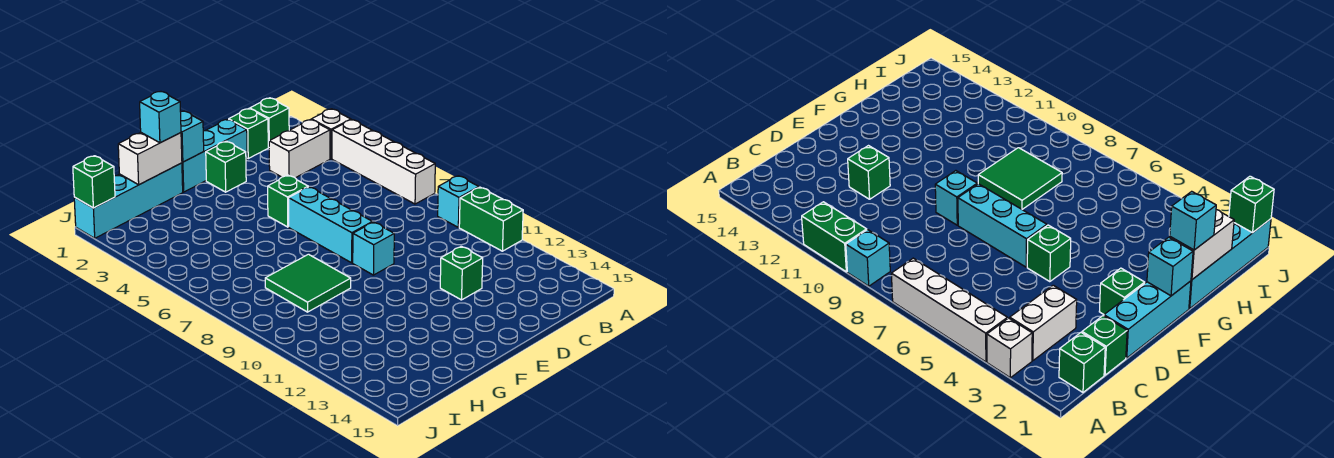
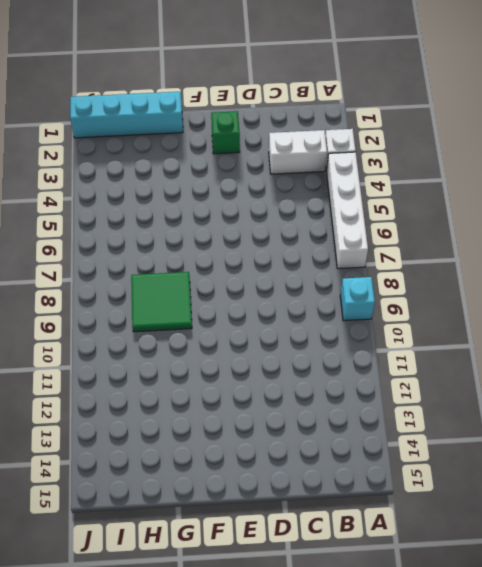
none -> green brick A10:A11 level 1
none -> green brick B1 level 1
none -> green brick C1 level 1

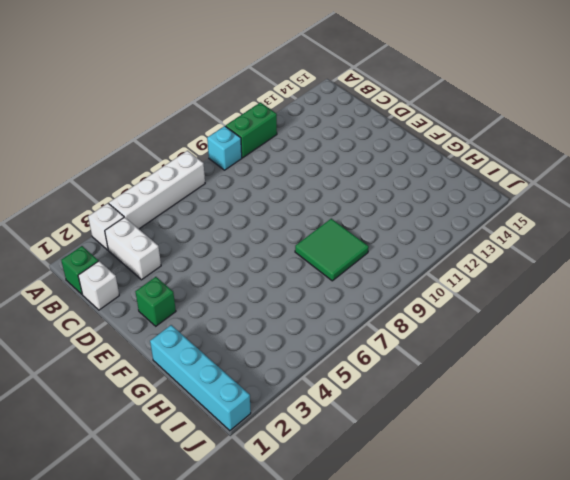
white brick C1 level 1 -> green brick C1 level 1
none -> cyan brick D1:F1 level 1
none -> green brick D12 level 1
none -> green brick E5 level 1

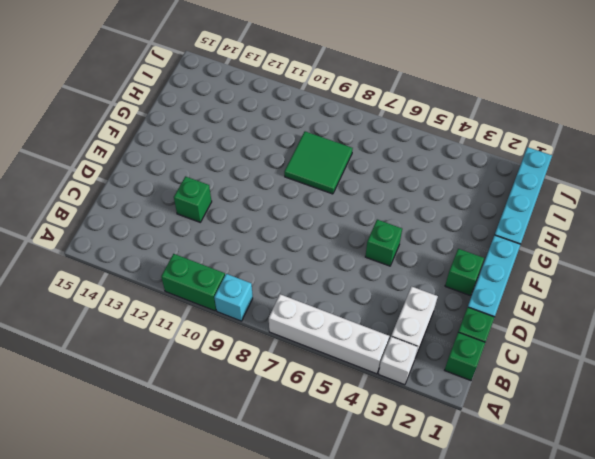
none -> cyan brick E6:E8 level 1
none -> cyan brick E9 level 1
none -> cyan brick F1 level 2

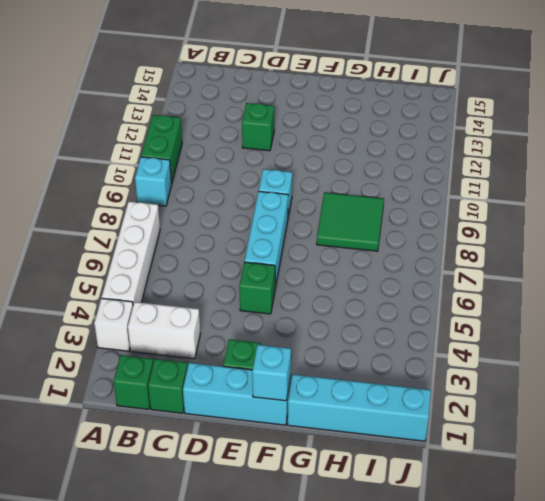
none -> white brick G1:H1 level 2
none -> green brick J1 level 2
none -> cyan brick G1 level 3

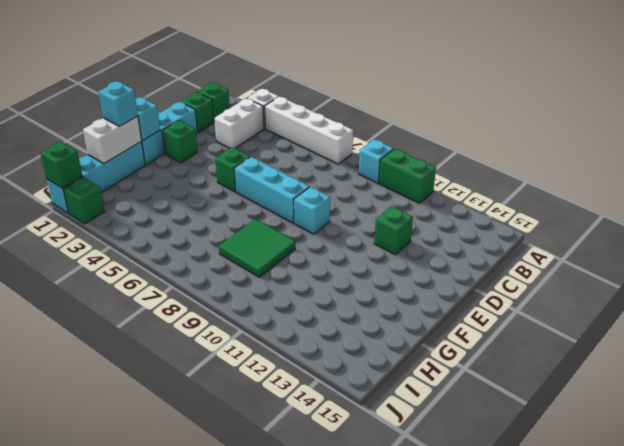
green brick J2 level 1 -> none

